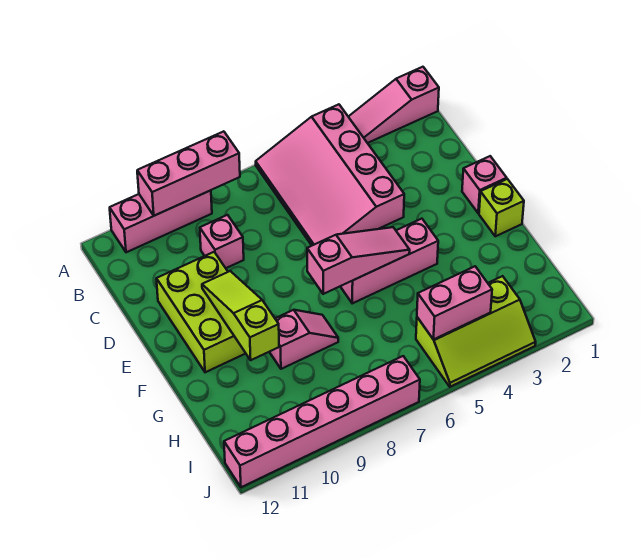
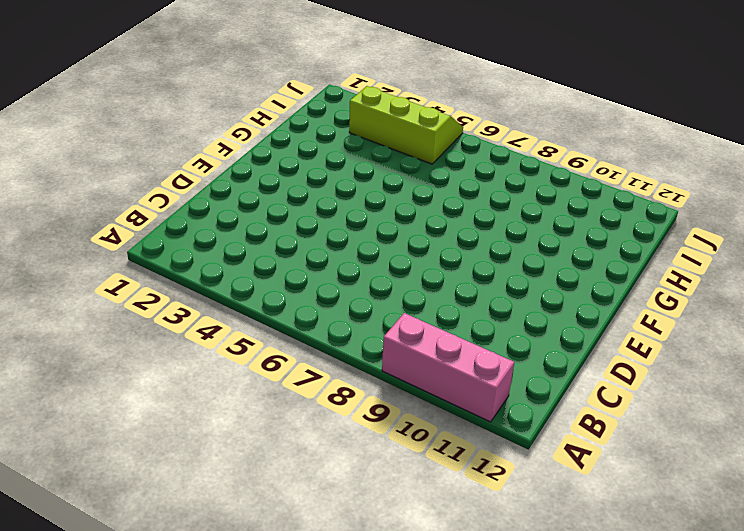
none -> pink slope A1:A3 level 1 top 1
none -> pink slope A4:D6 level 1 top 4
none -> pink brick C9 level 1

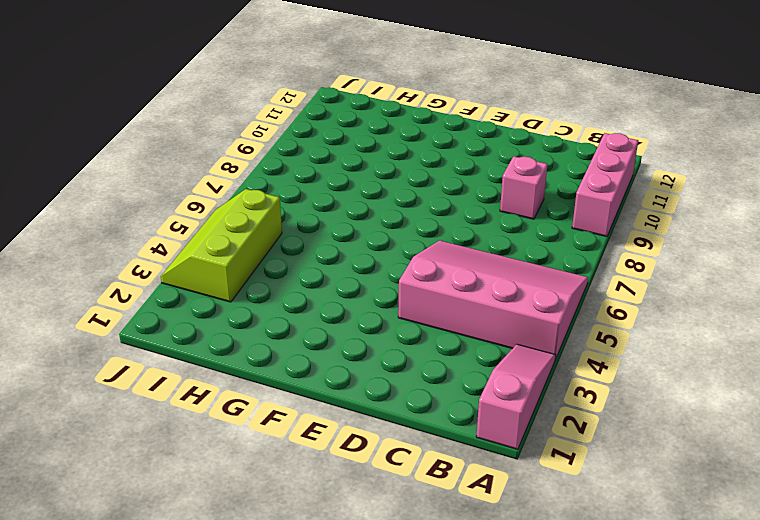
none -> lime brick D10:F11 level 1
none -> pink brick E1 level 1
none -> lime brick F1 level 1

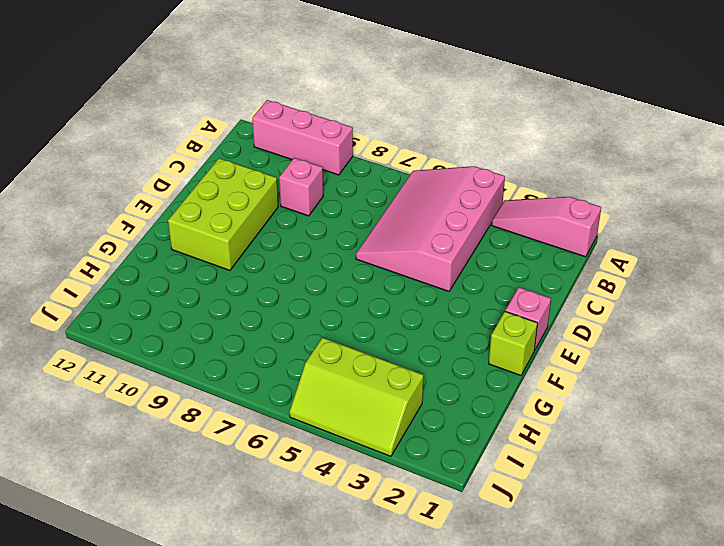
none -> pink brick F4:F6 level 1
none -> pink slope G8:G9 level 1 top 9
none -> pink brick J7:J12 level 1

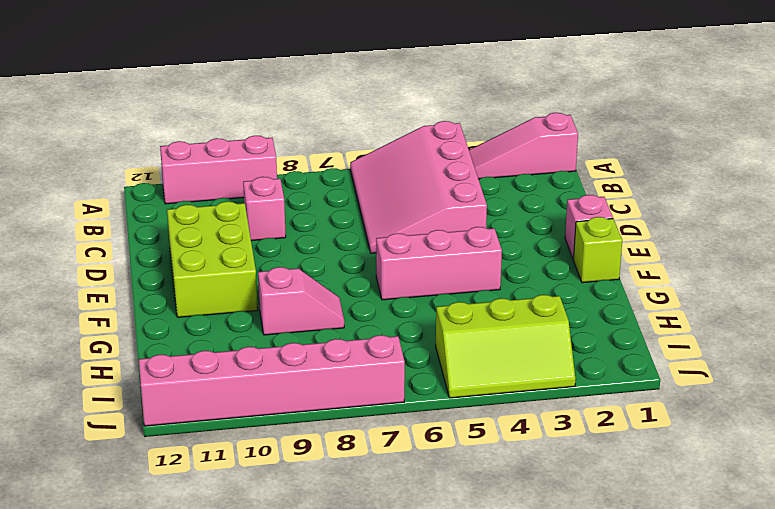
none -> pink brick A8:A10 level 2
none -> lime slope E10:G10 level 2 top G
none -> pink slope F5:F7 level 2 top 7

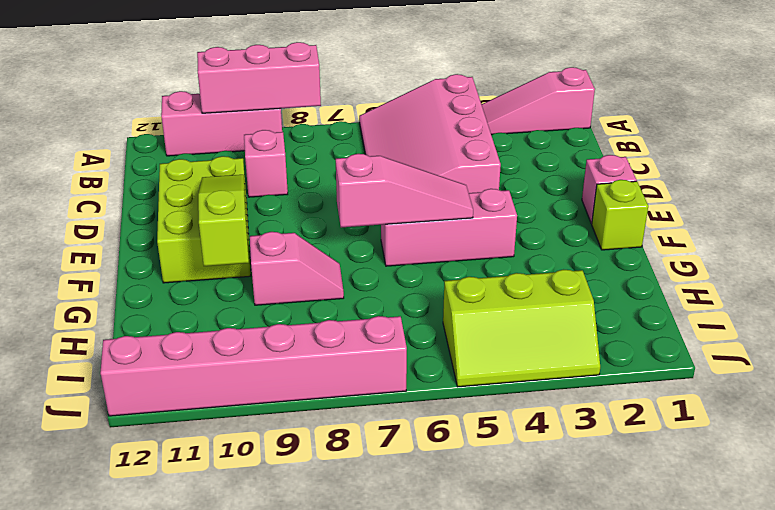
none -> pink brick I4:I5 level 2

